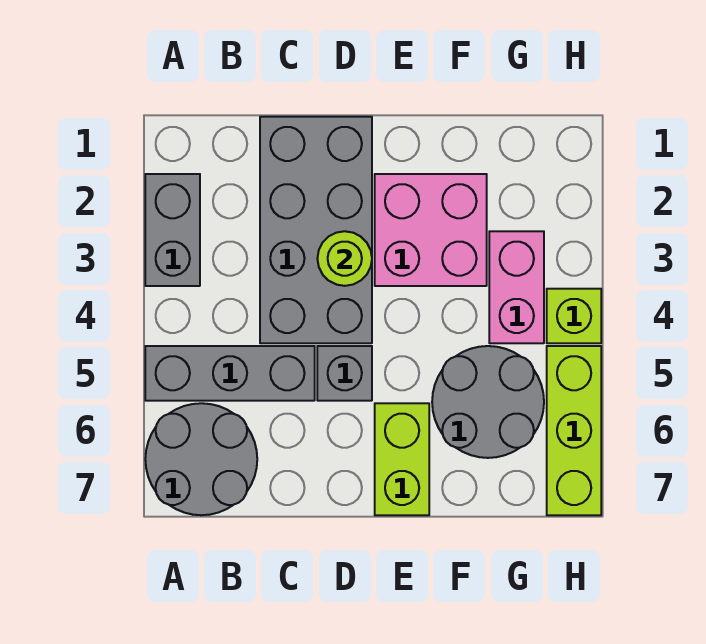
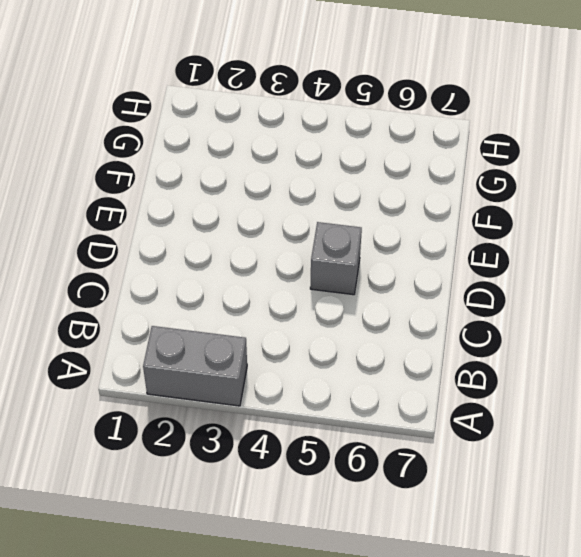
none -> grey brick A5:C5 level 1
none -> grey round brick A6:B7 level 1
none -> grey brick C1:D4 level 1

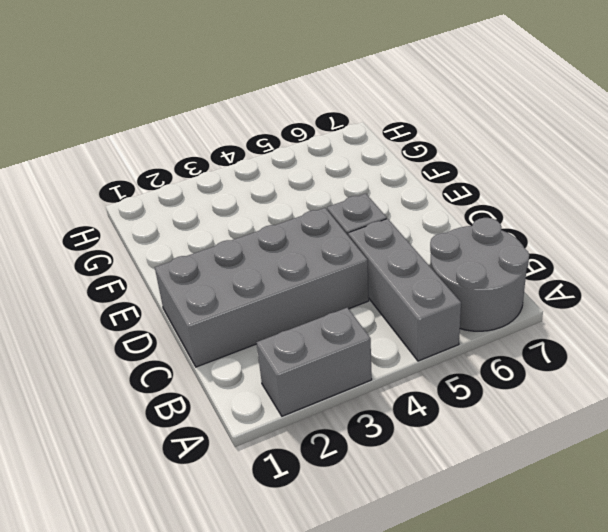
none -> pink brick E2:F3 level 1
none -> lime brick E6:E7 level 1
none -> grey round brick F5:G6 level 1

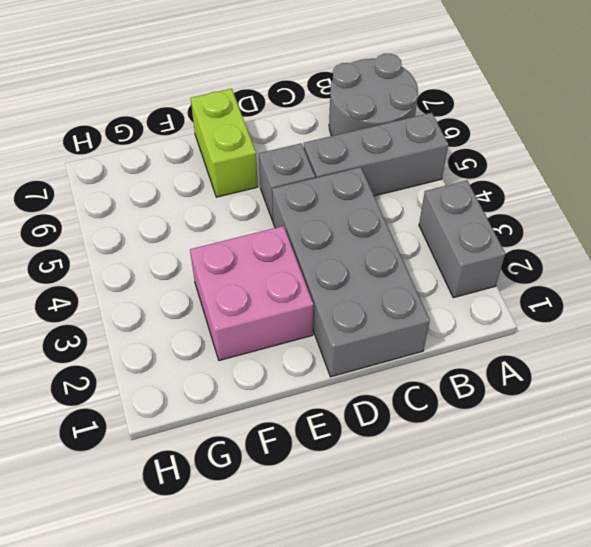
none -> grey round brick F5:G6 level 1
none -> pink brick G3:G4 level 1
none -> lime brick H4 level 1

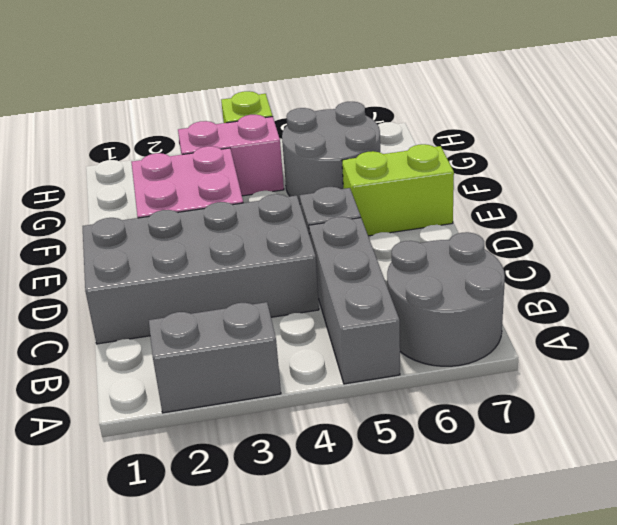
none -> lime brick H5:H7 level 1
none -> lime round brick D3 level 2

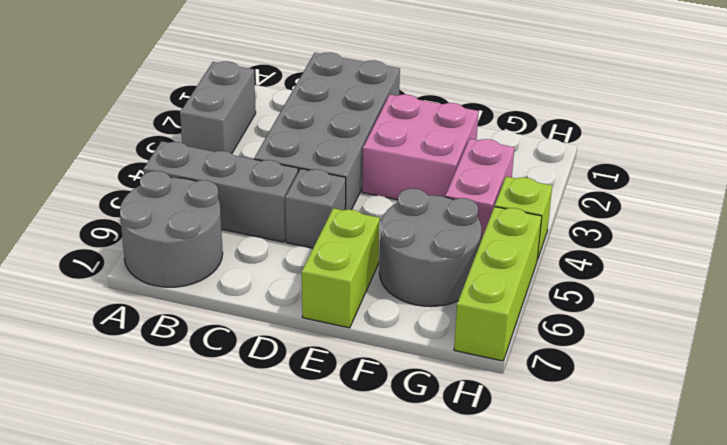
none -> lime round brick D3 level 2

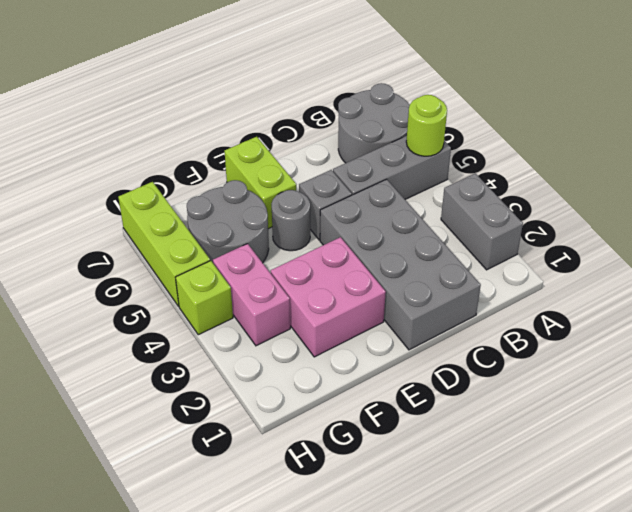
lime round brick A5 level 2 -> lime round brick D3 level 2
grey round brick E5 level 1 -> none

